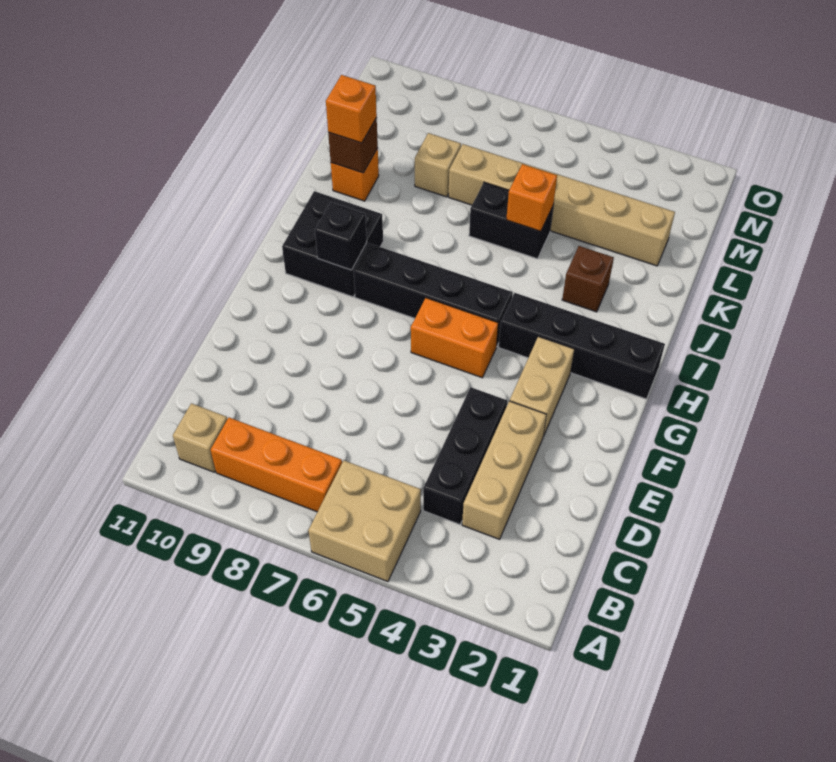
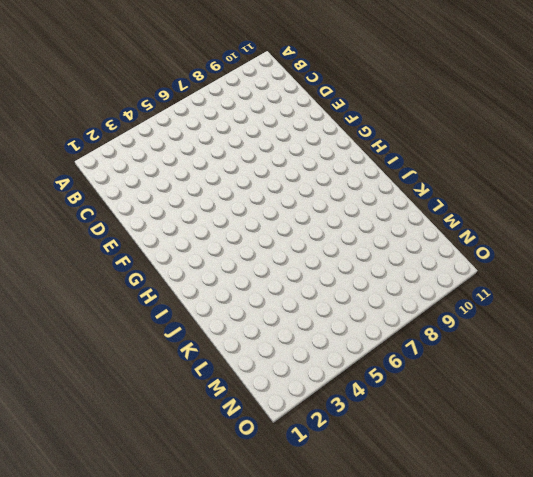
none -> tan brick A5:B6 level 1
none -> orange brick B7:B9 level 1
none -> tan brick B10 level 1

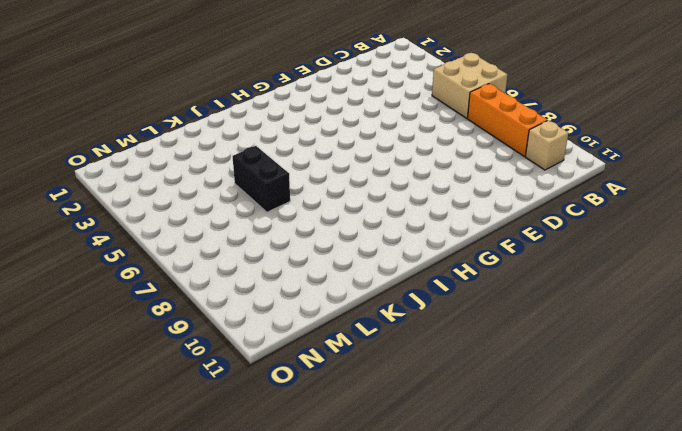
none -> tan brick C3:E3 level 1
none -> black brick C4:E4 level 1
none -> tan brick F3:G3 level 1

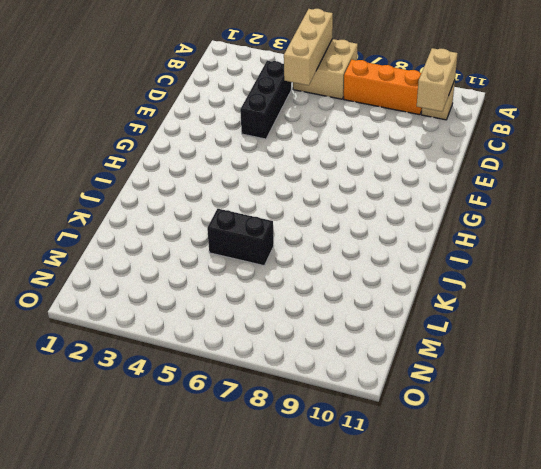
tan brick A5:C5 level 2 -> tan brick C3:E3 level 1
tan brick B10:C10 level 2 -> tan brick F3:G3 level 1
none -> orange brick G5:G6 level 1
none -> black brick H1:H4 level 1
none -> black brick H5:H8 level 1

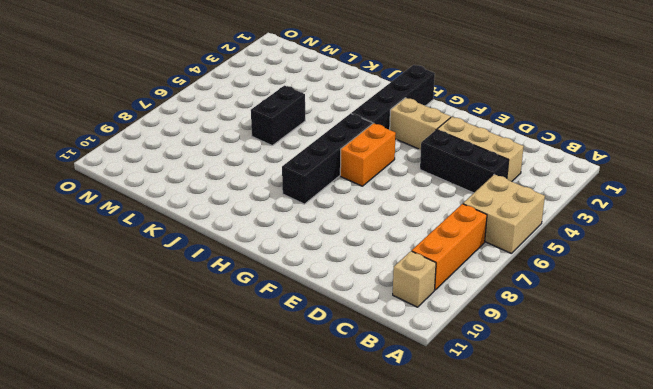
none -> black brick H9:I10 level 1
none -> brown brick J3 level 1
none -> orange brick K10 level 1

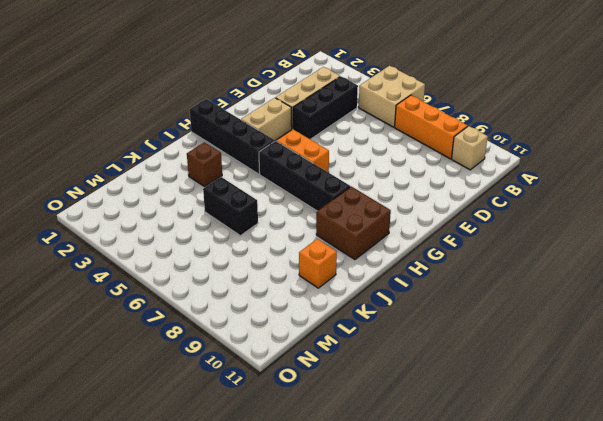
brown brick H9:I10 level 1 -> black brick H9:I10 level 1
none -> tan brick L2:L7 level 1
none -> tan brick L8 level 1
none -> black brick H9 level 2

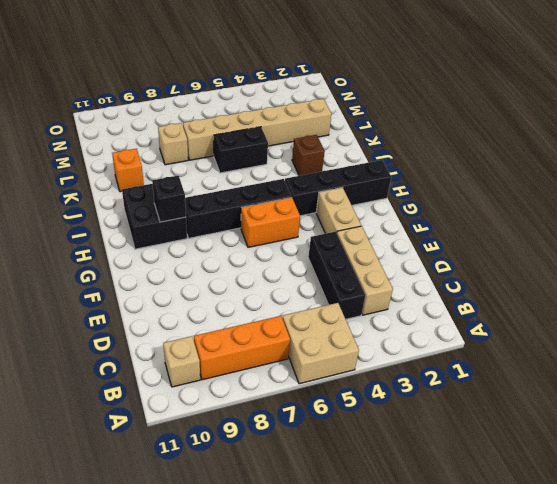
none -> orange brick K5 level 2
none -> brown brick K10 level 2
none -> orange brick K10 level 3

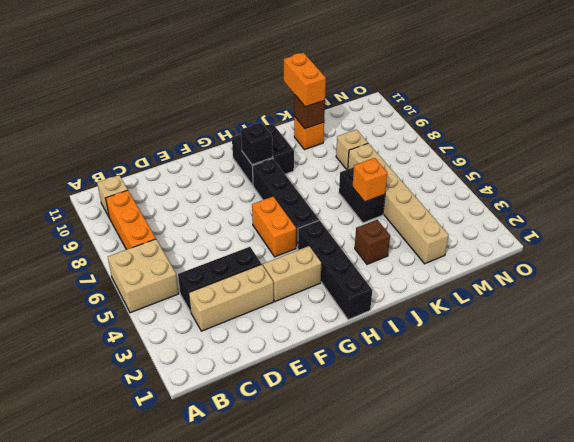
orange brick K10:K11 level 3 -> orange brick K10 level 3

